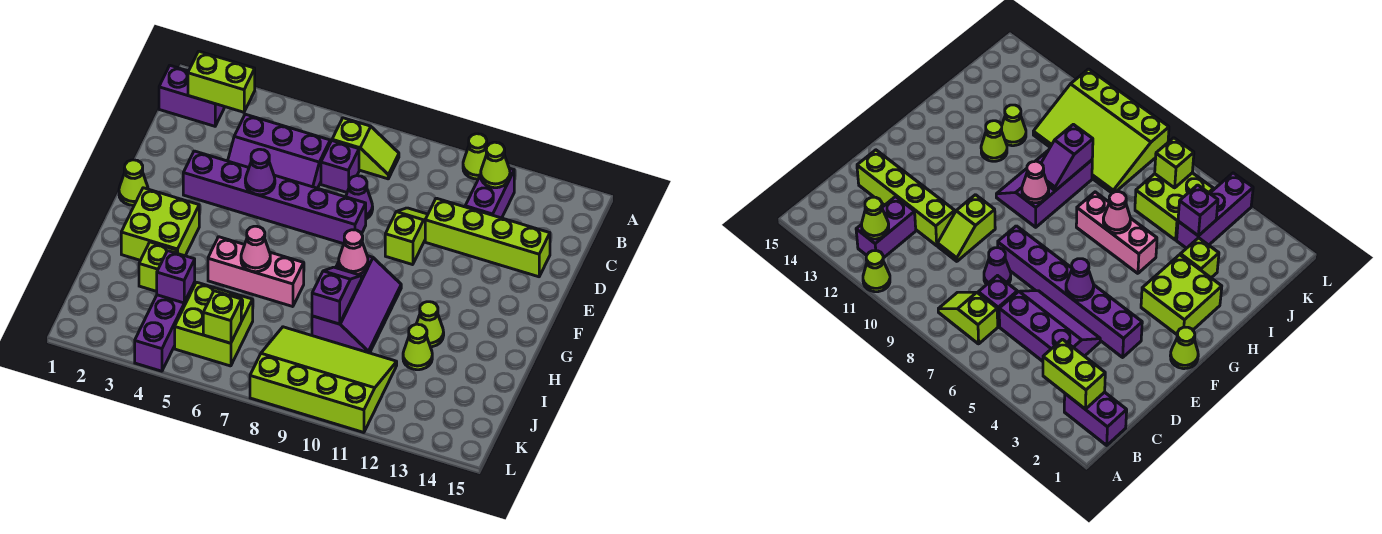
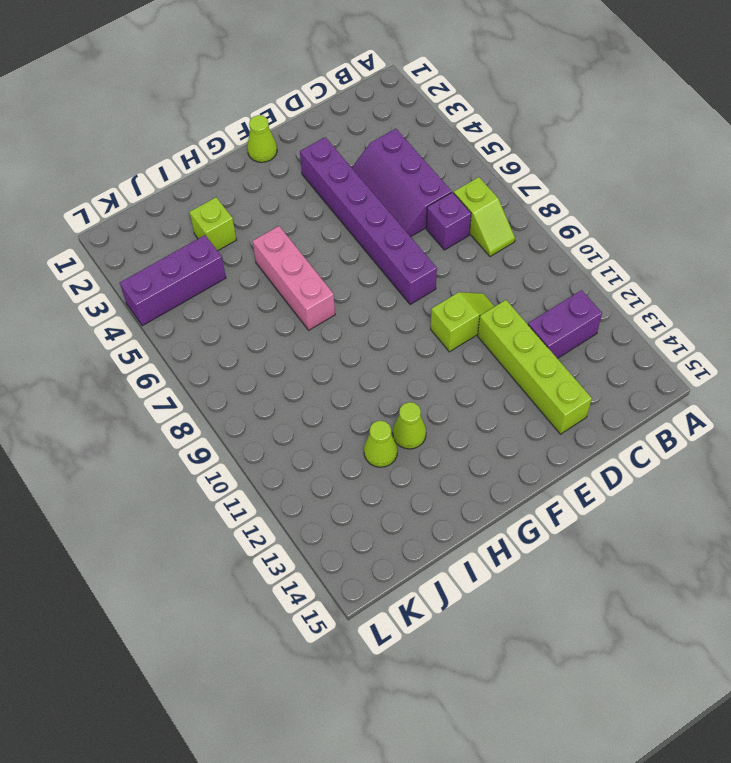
none -> lime cone A11 level 1
none -> purple brick B1:B2 level 1
none -> purple cone D8 level 1

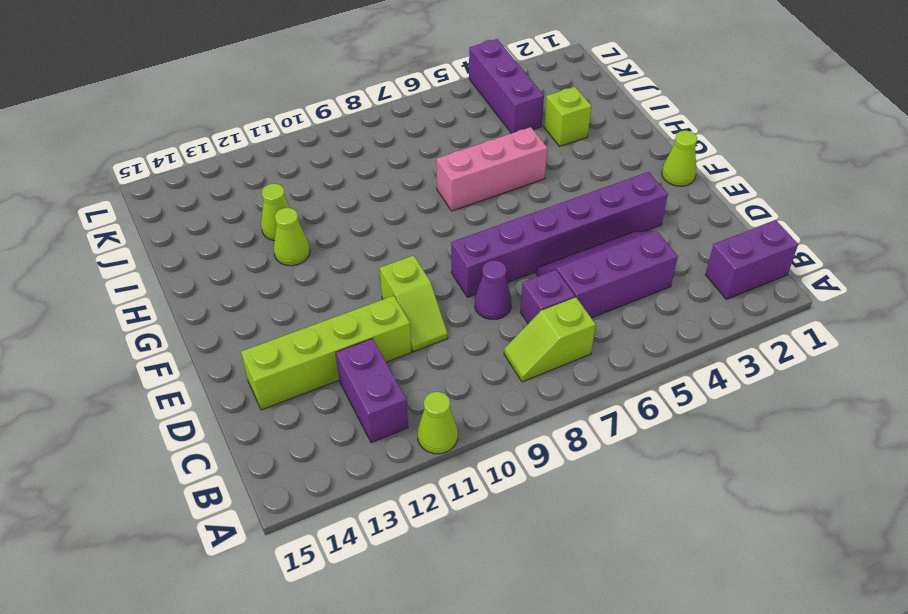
none -> lime brick G2:H3 level 1
none -> purple slope G9:I10 level 1 top 9
none -> lime brick J5:K6 level 1

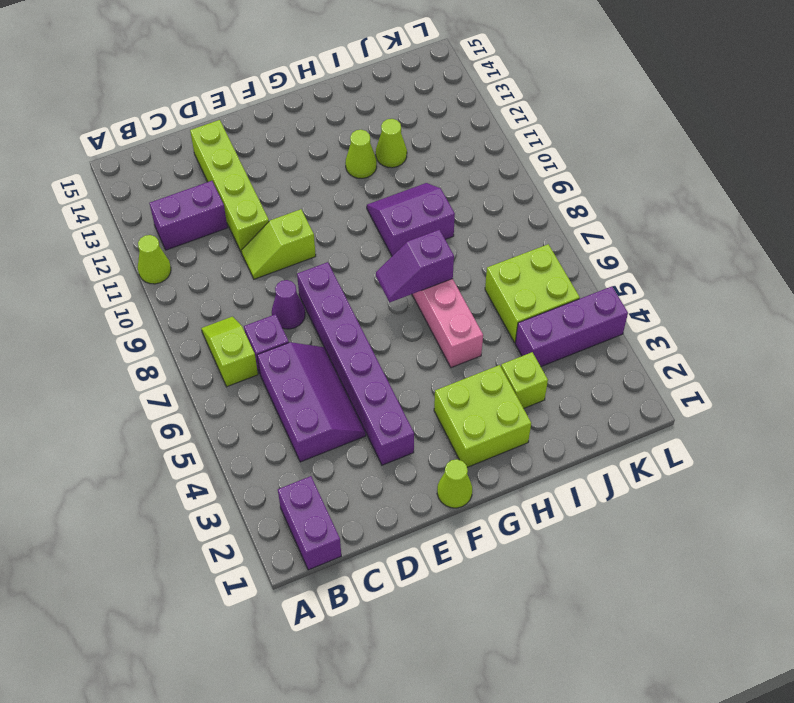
purple slope G7:H7 level 2 top H -> purple slope H9:I9 level 2 top I
purple slope H9:I10 level 1 top 9 -> purple slope G9:I10 level 1 top 9
none -> lime slope J8:L11 level 1 top L
none -> lime brick B2:B3 level 2
none -> lime cone B12 level 2

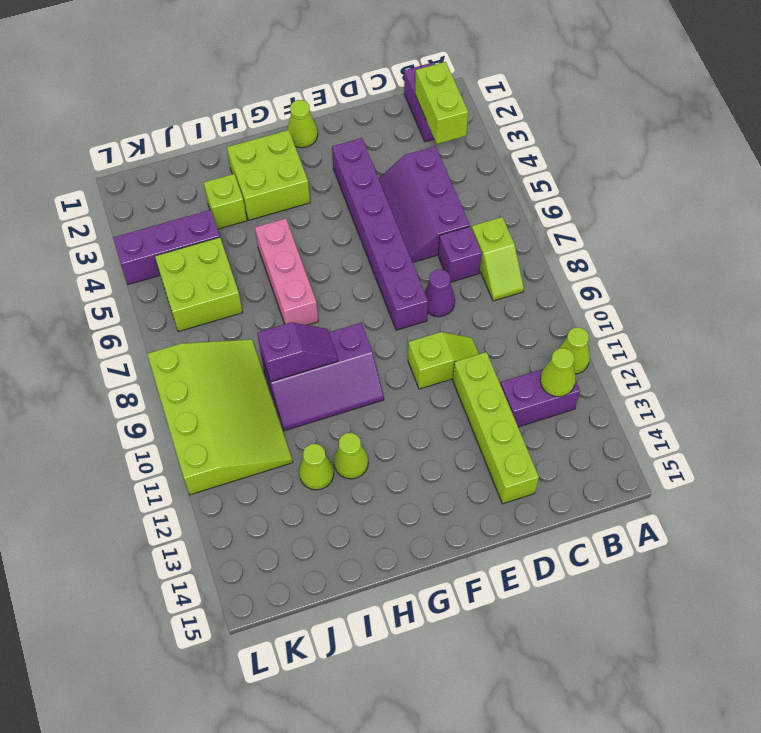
none -> purple cone E5 level 2
none -> pink cone G9 level 2
none -> pink cone H6 level 2

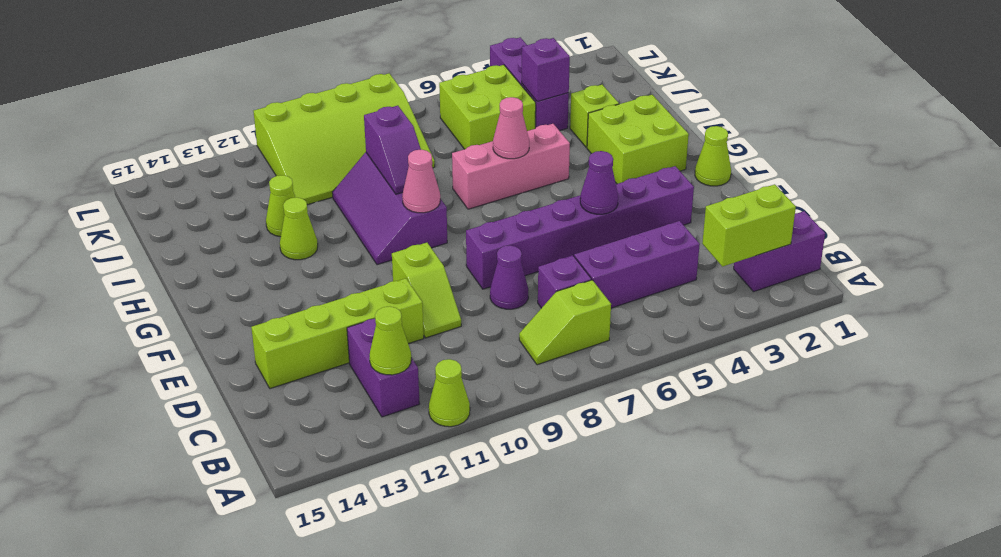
none -> lime brick K6 level 2

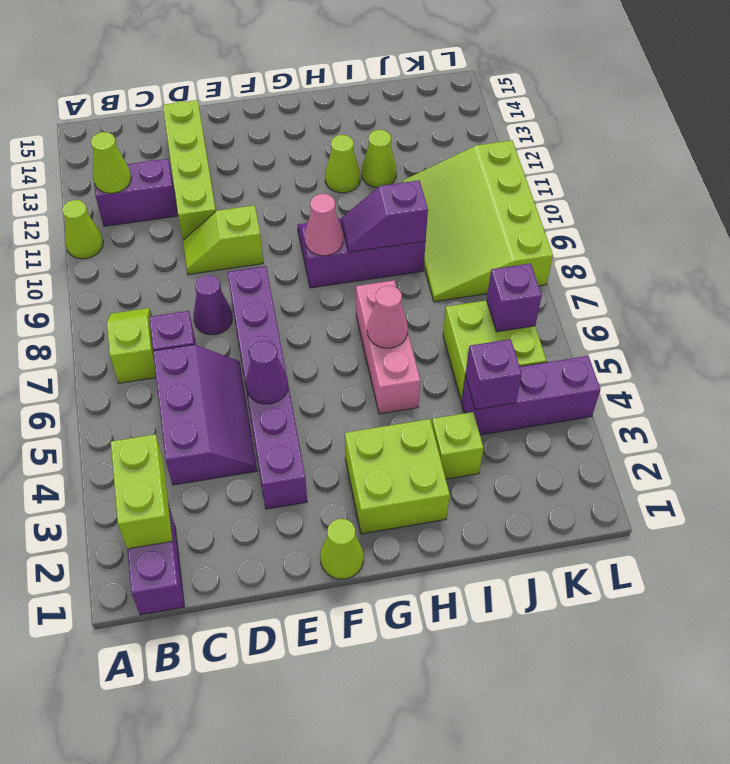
purple brick K6 level 2 -> lime brick K6 level 2

